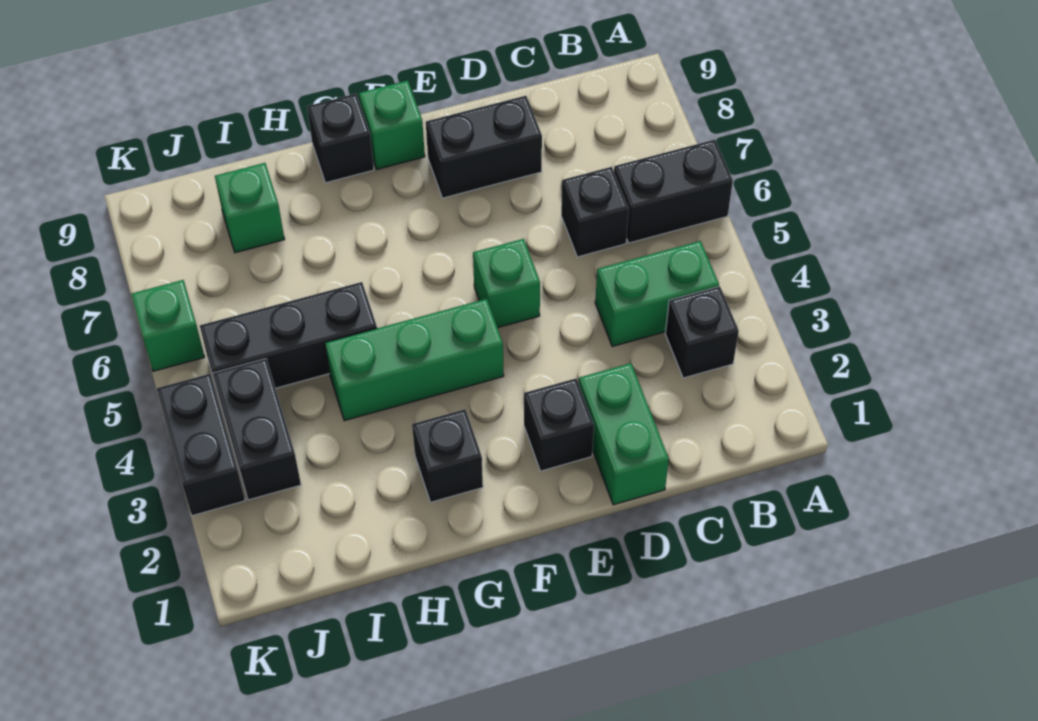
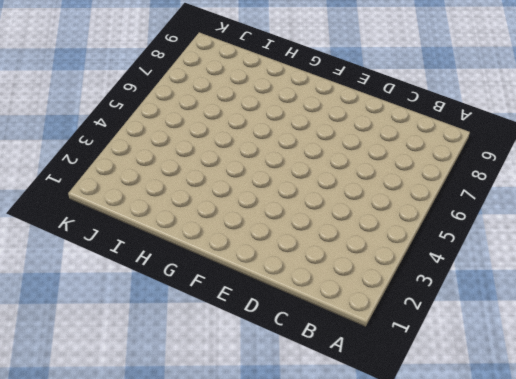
none -> black brick A6:B6 level 1
none -> black brick B3 level 1
none -> green brick B4:C4 level 1

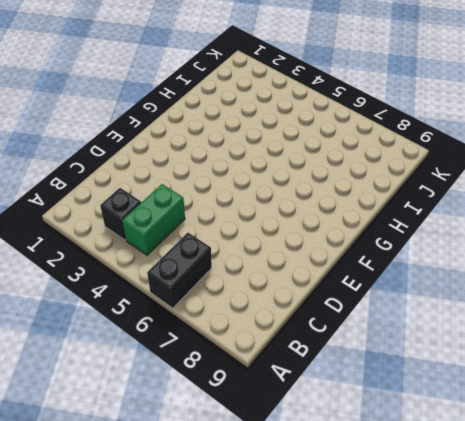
none -> black brick C6 level 1
none -> green brick D1:D2 level 1
none -> black brick D8:E8 level 1

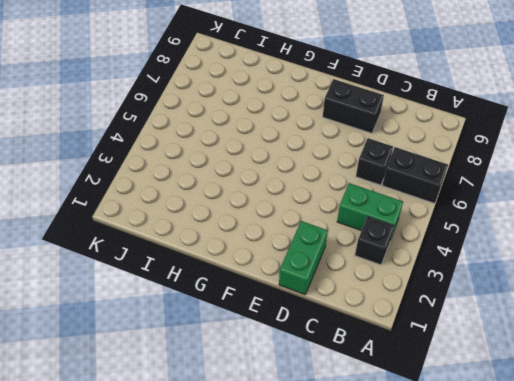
none -> black brick E2 level 1
none -> green brick E5 level 1
none -> green brick F4:H4 level 1

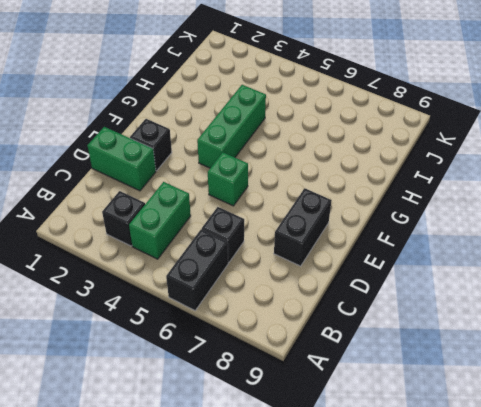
none -> green brick F9 level 1
none -> black brick G2 level 1
none -> black brick G9 level 1

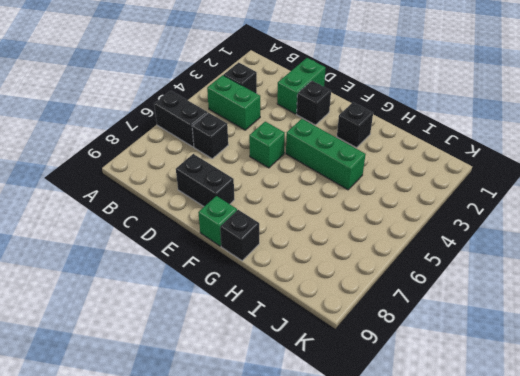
none -> black brick H5:J5 level 1
none -> green brick I8 level 1
none -> black brick J3:J4 level 1

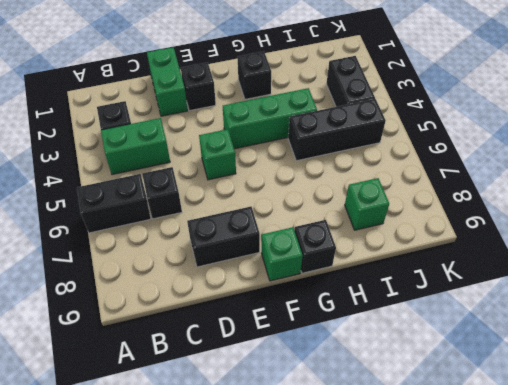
none -> black brick K3:K4 level 1
none -> green brick K6 level 1

